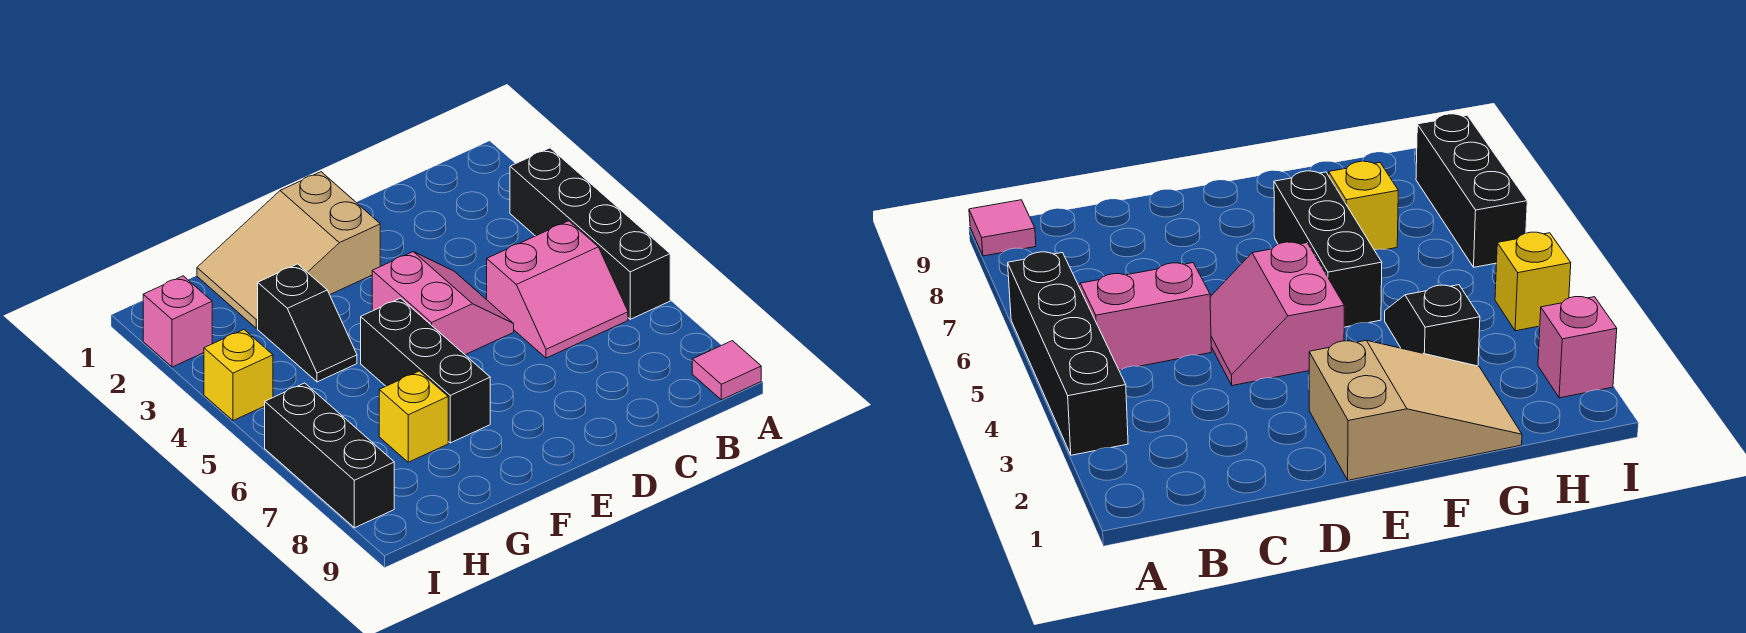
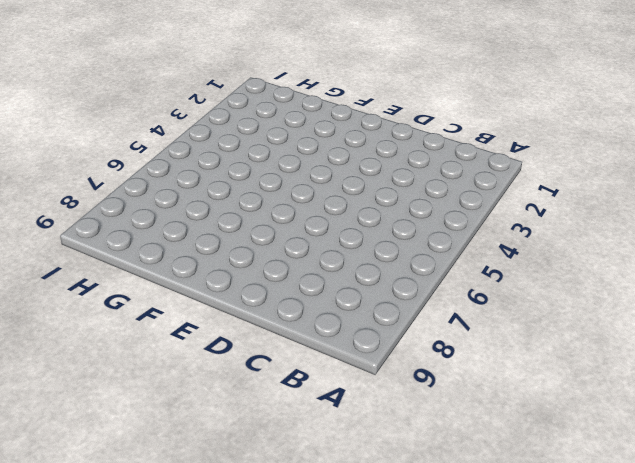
none -> black brick A3:A6 level 1
none -> pink tile A9 level 1

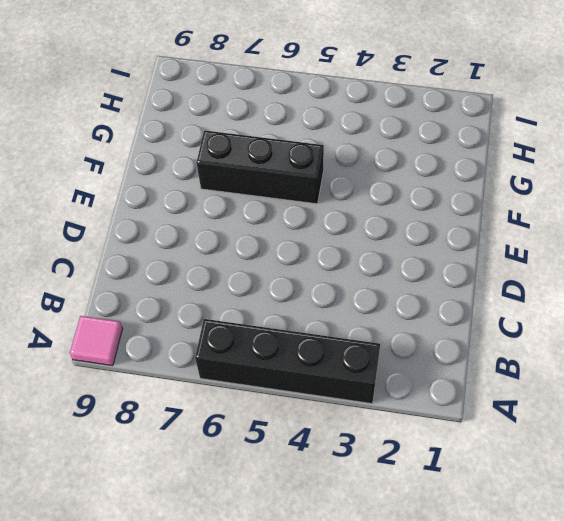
none -> pink slope B5:C6 level 1 top 5
none -> pink slope D4:E5 level 1 top E

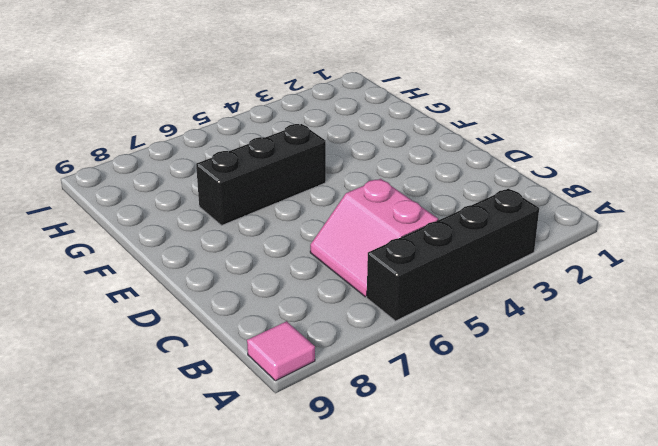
none -> pink slope D4:E5 level 1 top E
none -> tan slope E1:G2 level 1 top E

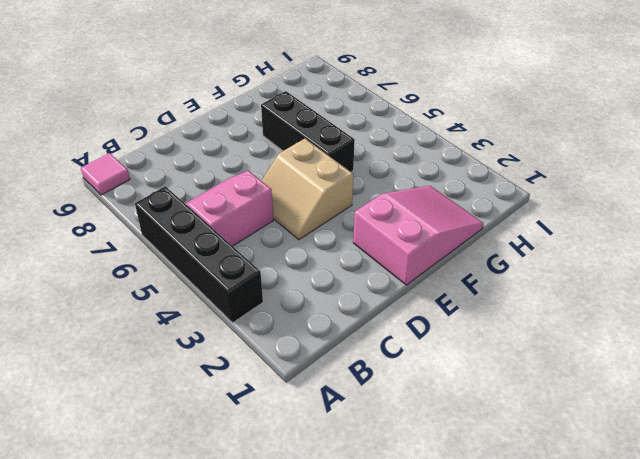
tan slope D4:E5 level 1 top E -> pink slope D4:E5 level 1 top E
pink slope E1:G2 level 1 top E -> tan slope E1:G2 level 1 top E
none -> black slope G3:G4 level 1 top 3
none -> yellow brick G7 level 1

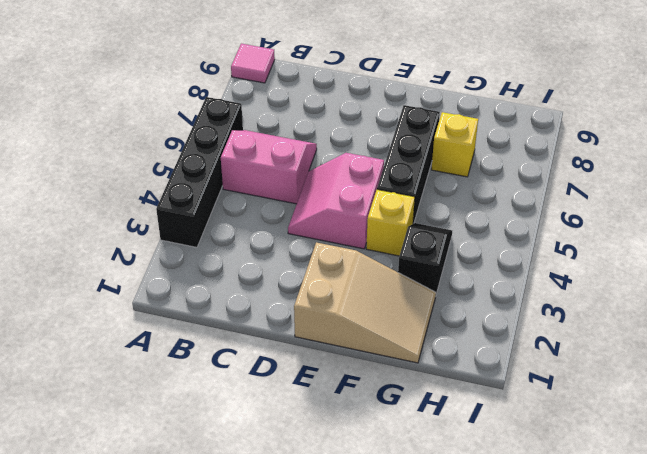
yellow brick F4 level 1 -> yellow brick I4 level 1
none -> pink brick I2 level 1
none -> black brick I6:I8 level 1

